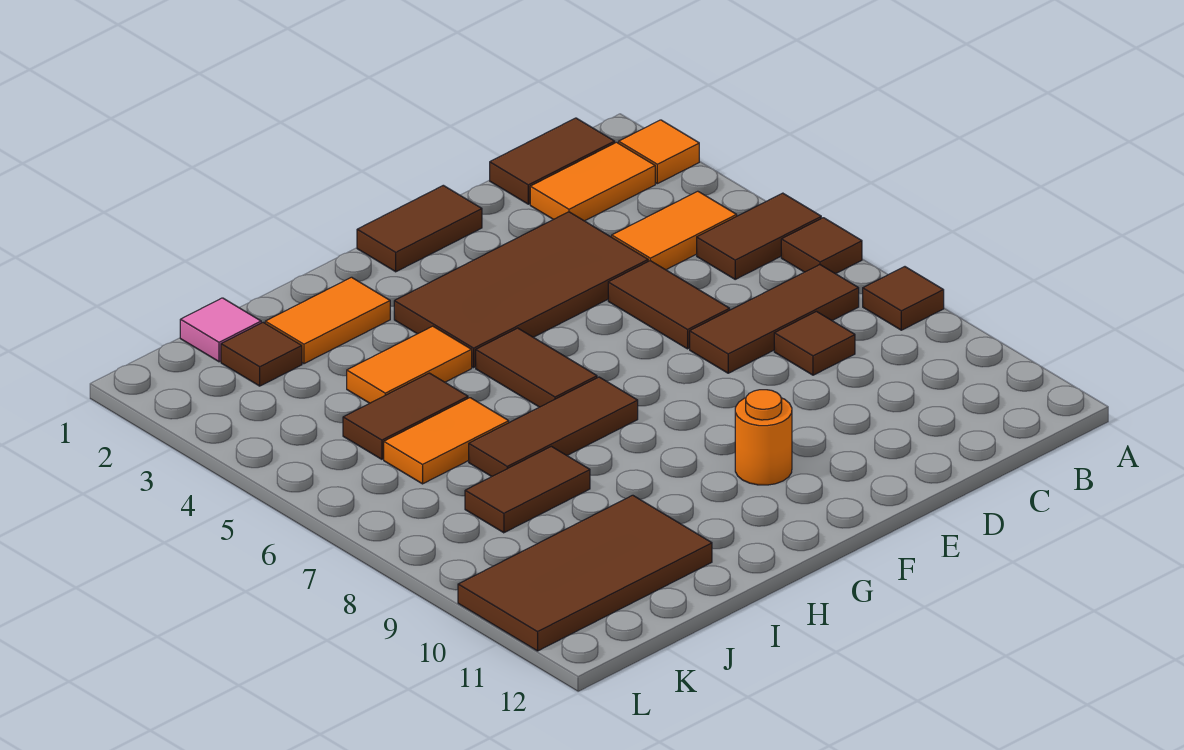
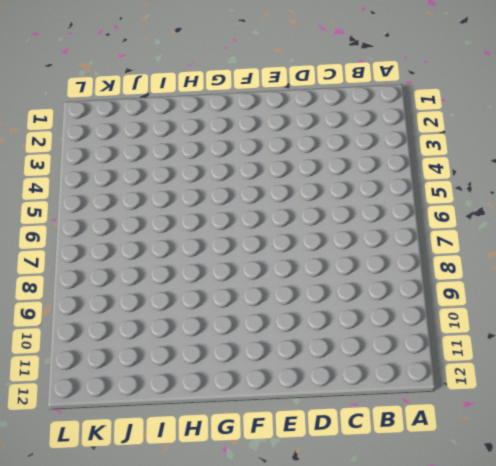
none -> orange tile A2 level 1
none -> brown tile A5:B5 level 1
none -> brown tile A6 level 1

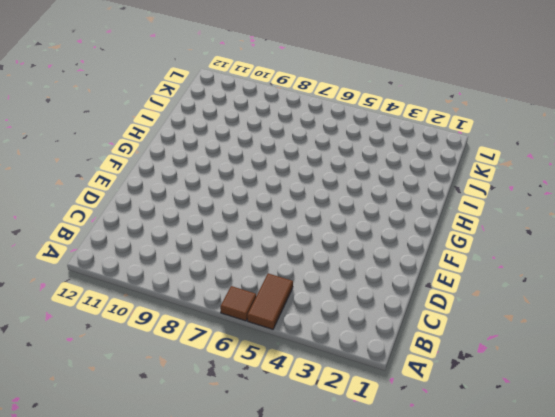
none -> orange tile A2 level 1
none -> brown tile A8 level 1
none -> brown tile B1:C1 level 1

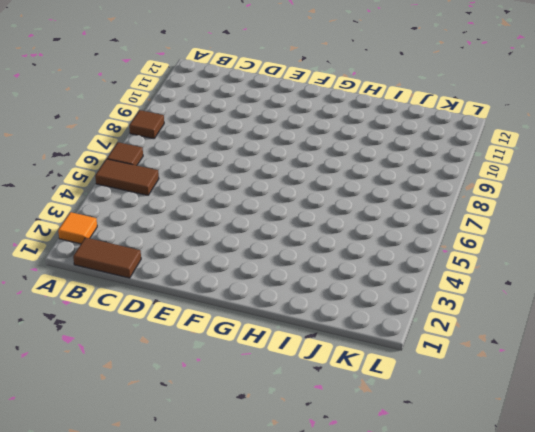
none -> orange tile B2:C2 level 1
none -> orange tile B4:C4 level 1
none -> brown tile B7:D7 level 1

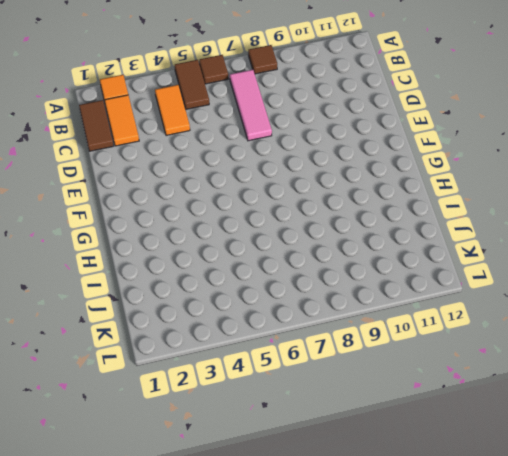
pink tile B7:D7 level 1 -> brown tile B7:D7 level 1
none -> brown tile C8 level 1
none -> brown tile D3:G4 level 1
none -> brown tile D5:D6 level 1

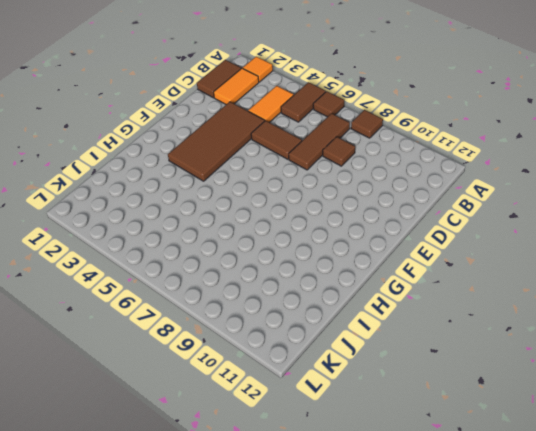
none -> brown tile E1:F1 level 1
none -> orange round brick F10 level 1
none -> brown tile G5:G6 level 1

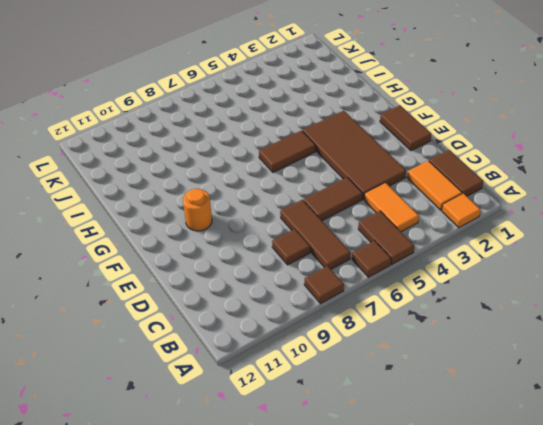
none -> brown tile G7:I7 level 1
none -> orange tile H2:I2 level 1
none -> orange tile H4:I4 level 1

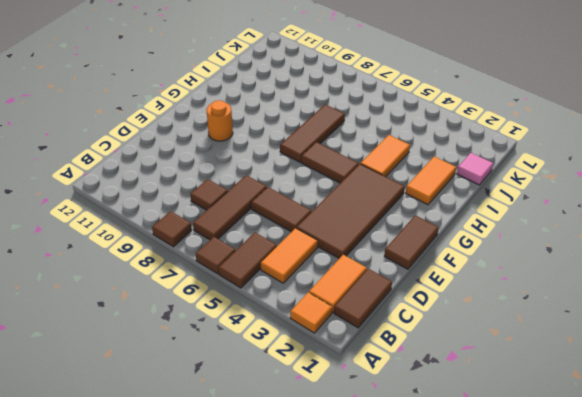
none -> brown tile I5:J5 level 1
none -> orange tile I6:J6 level 1
none -> brown tile I8:J8 level 1

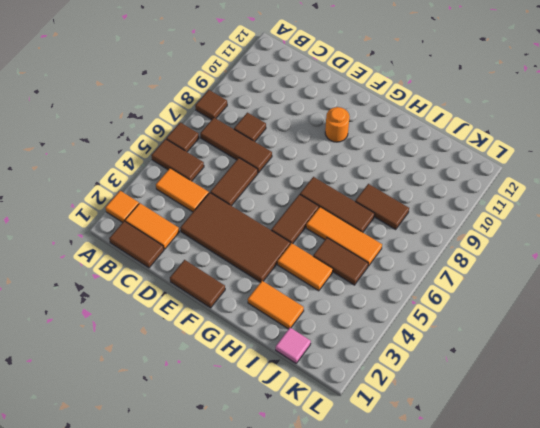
orange tile H6:J6 level 1 -> orange tile I6:J6 level 1
none -> brown tile I10:L11 level 1
none -> brown tile J2 level 1

